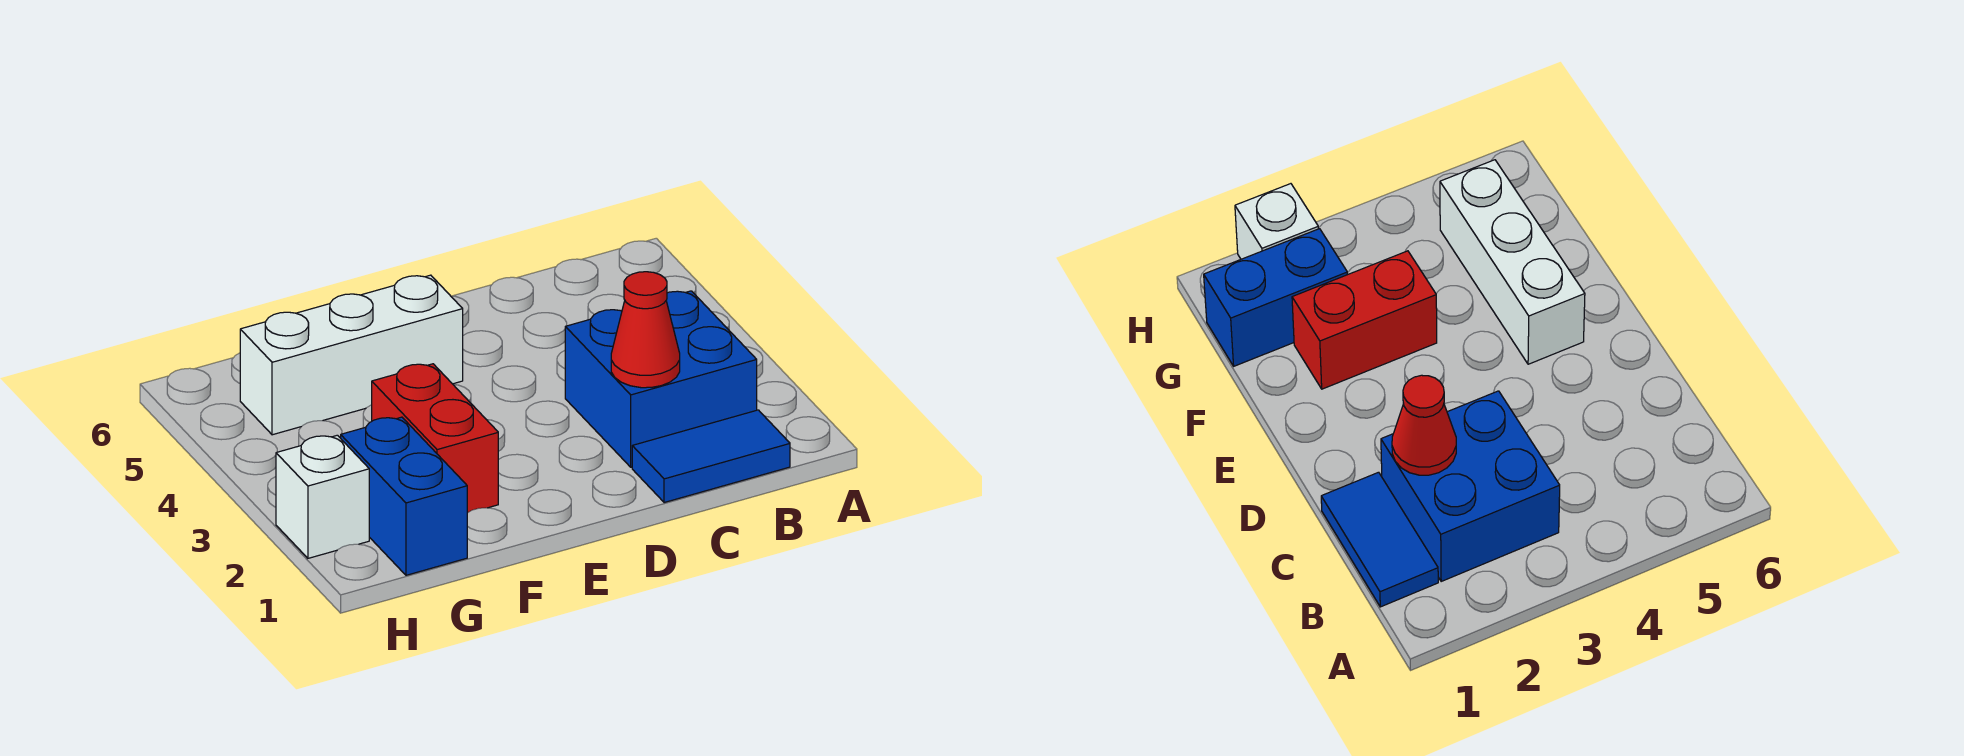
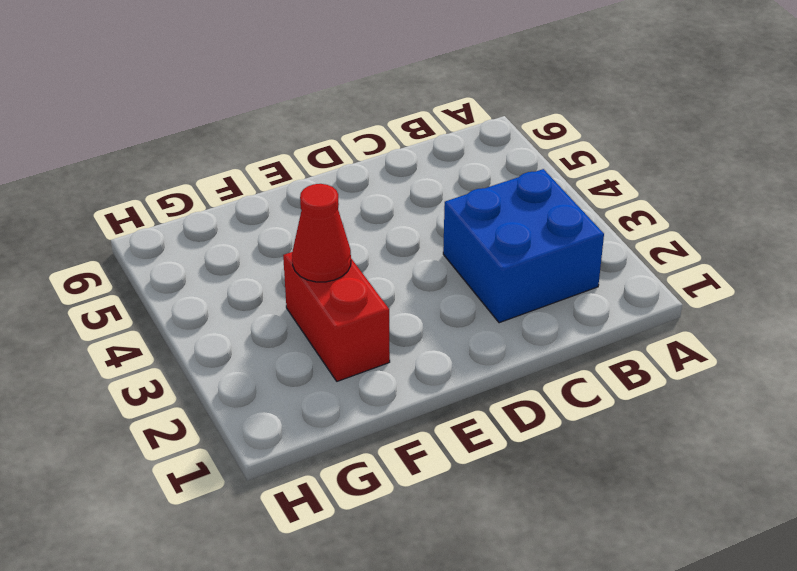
red cone F3 level 2 -> red cone C2 level 2
none -> blue tile B1:C1 level 1
none -> white brick E5:G5 level 1

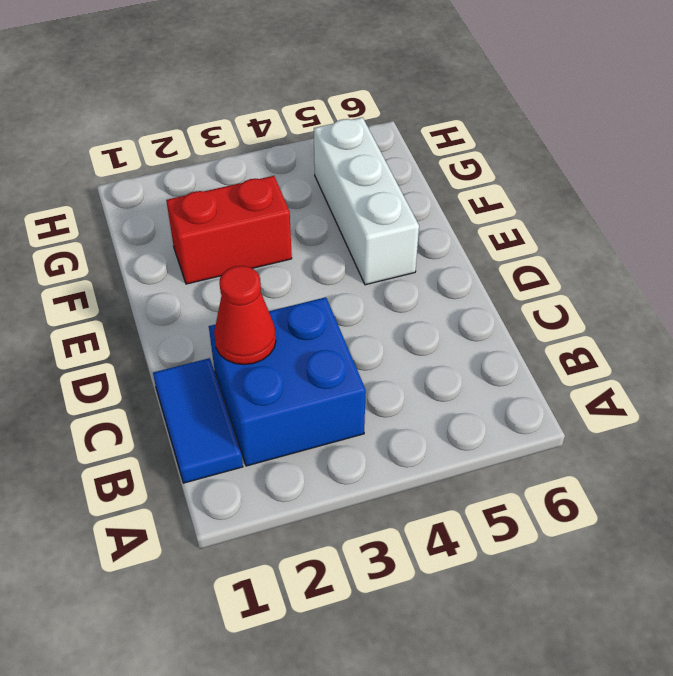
none -> blue brick G1:G2 level 1
none -> white brick H2 level 1

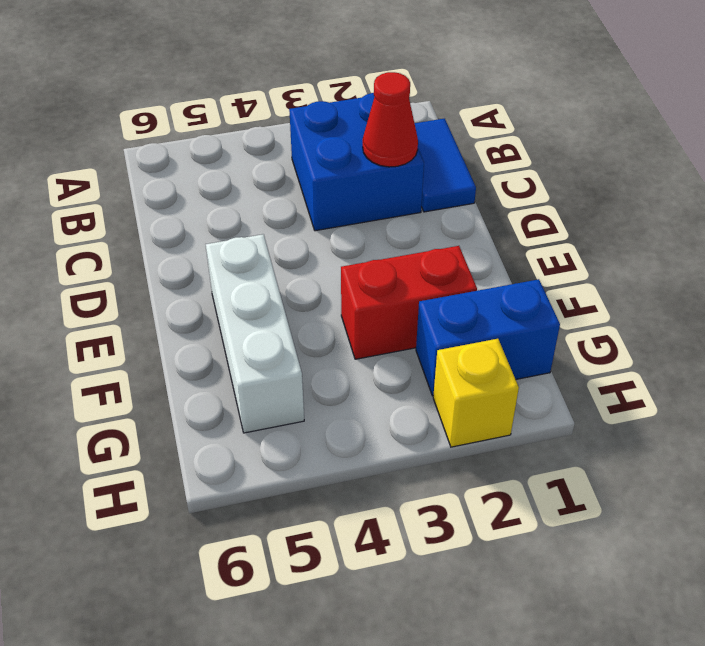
yellow brick H2 level 1 -> white brick H2 level 1

